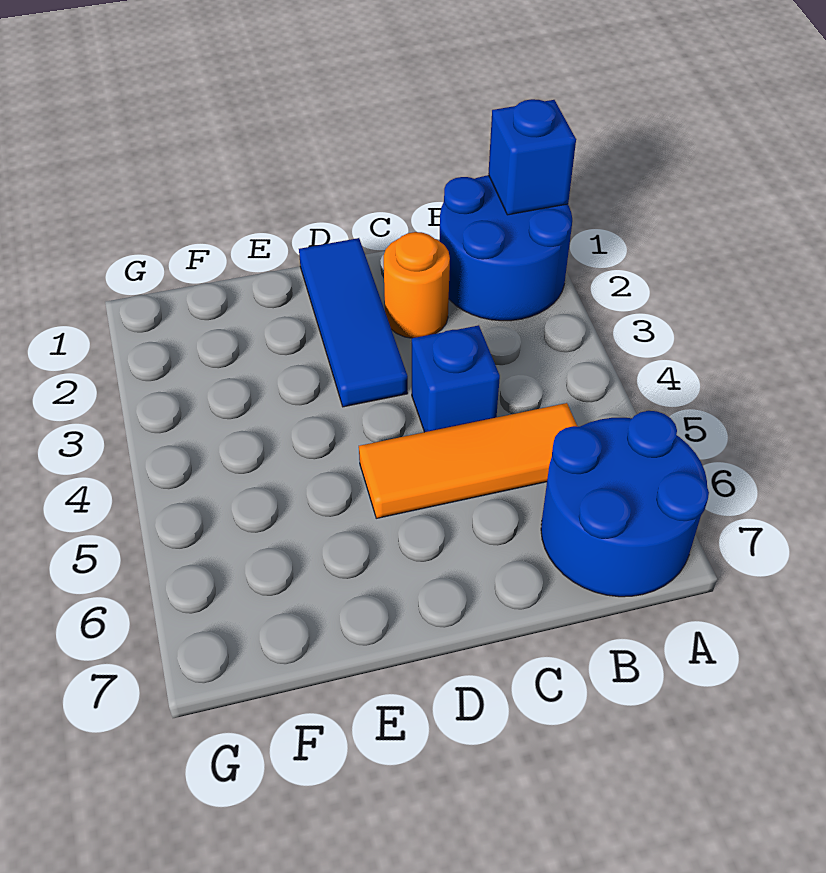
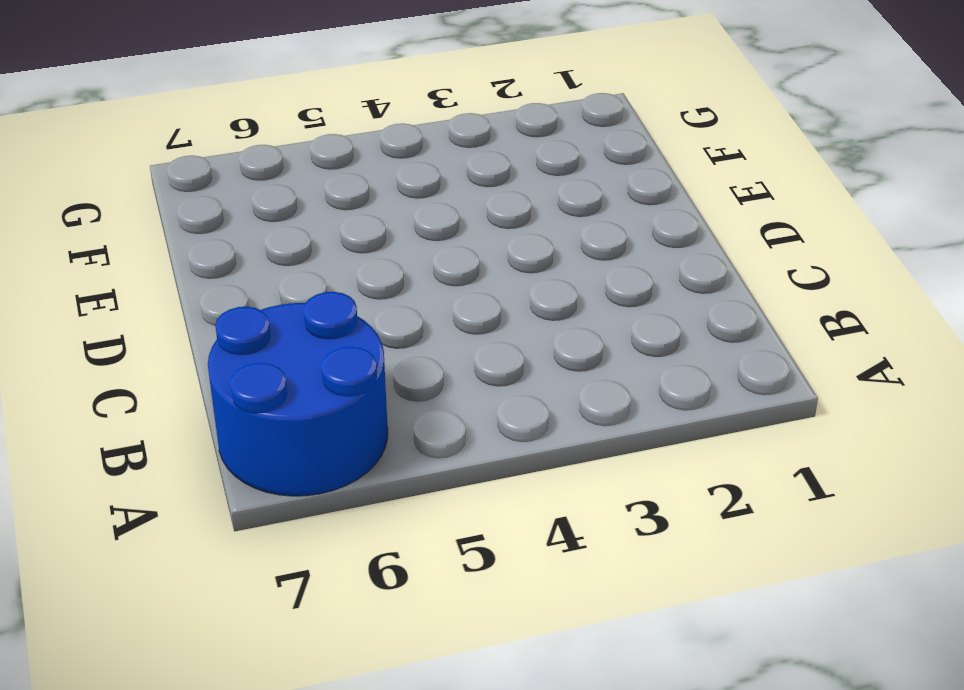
none -> blue round brick A1:B2 level 1
none -> orange tile B5:D5 level 1

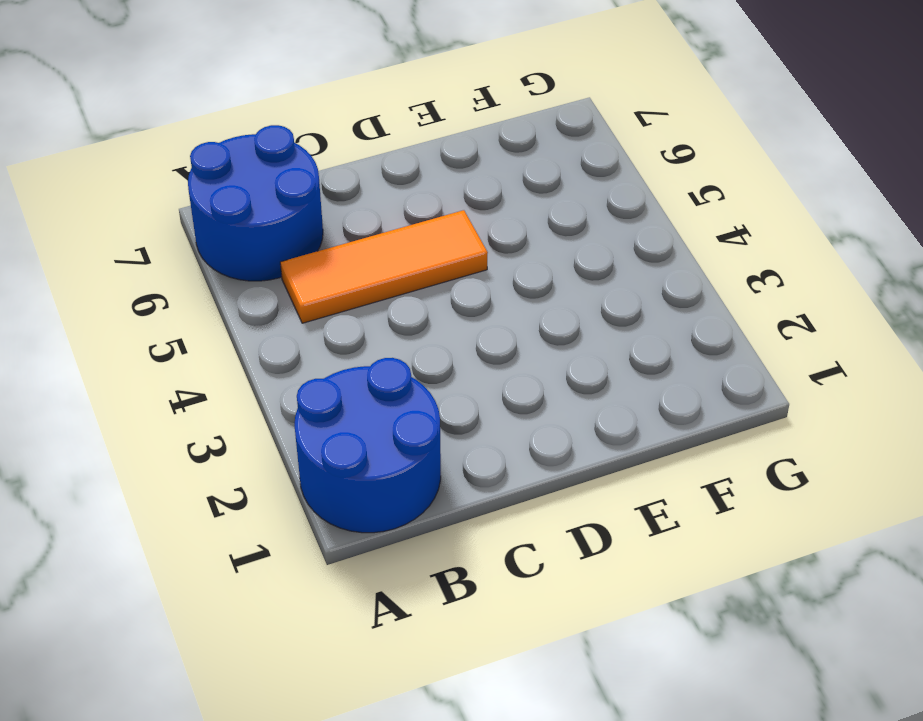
none -> orange round brick C2 level 1
none -> blue brick C4 level 1

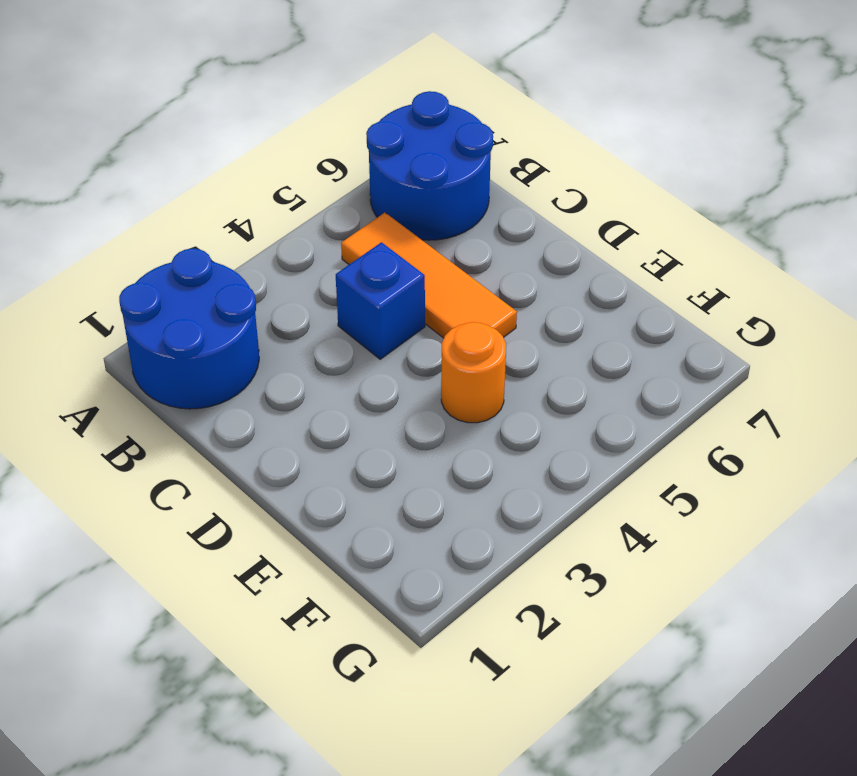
orange round brick E4 level 1 -> orange round brick C2 level 1
none -> blue tile D1:D3 level 1
none -> blue brick A1 level 2

